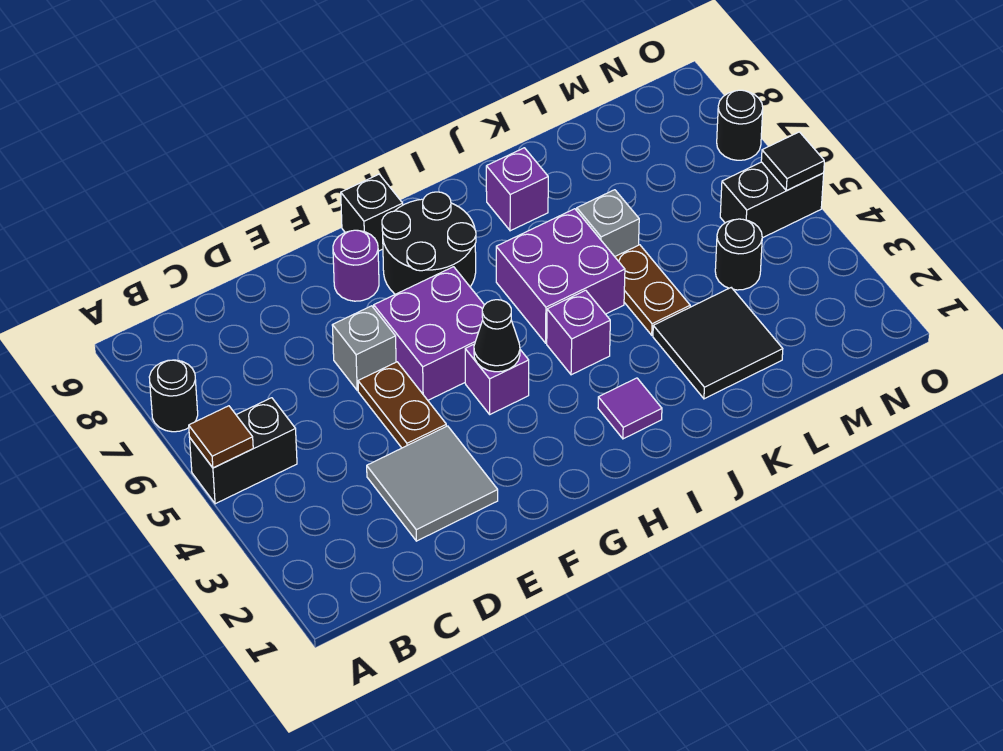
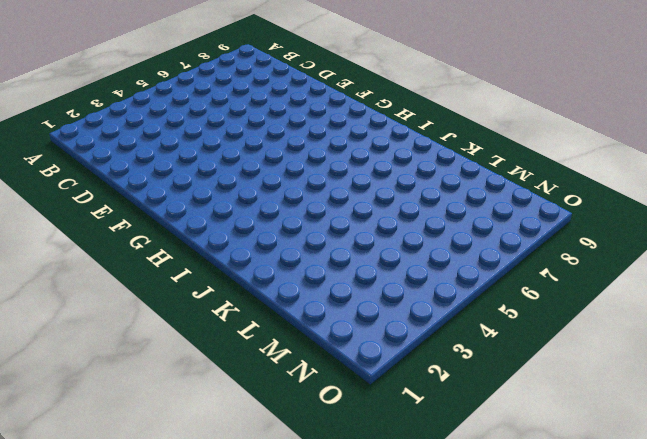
none -> black brick A5:B5 level 1
none -> black round brick A7 level 1
none -> grey tile D2:E3 level 1

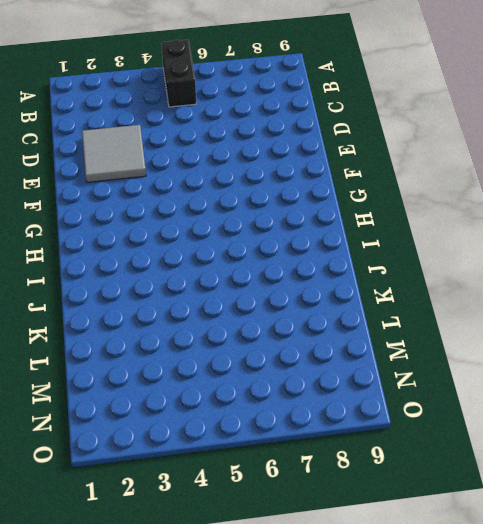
none -> black round brick A7 level 1
none -> brown plate E4:E5 level 1
none -> grey brick E6 level 1

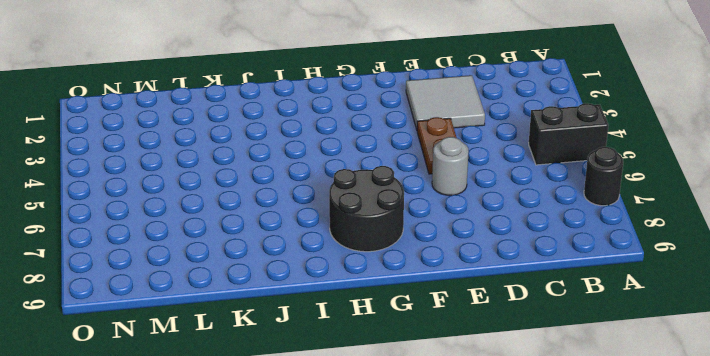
grey round brick E6 level 1 -> grey brick E6 level 1
none -> purple brick F5:G6 level 1
none -> purple round brick F8 level 1
none -> purple brick G4 level 1

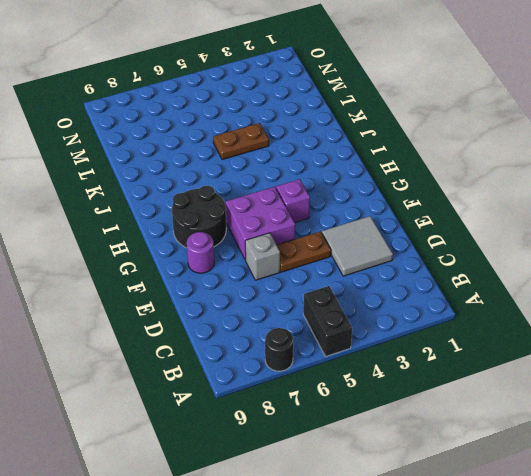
none -> black brick G9 level 1
none -> purple tile I2 level 1
none -> purple brick I4 level 1

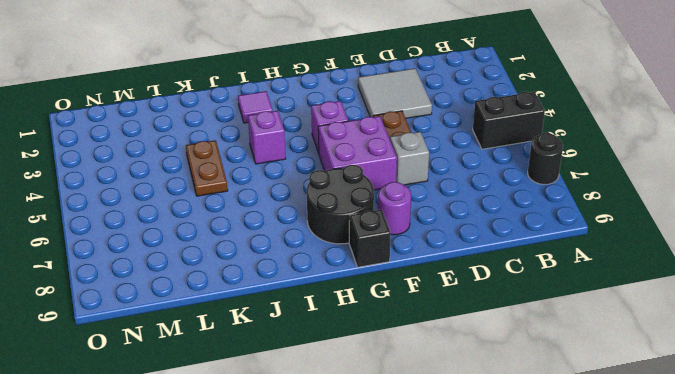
none -> purple brick I5:J6 level 1
none -> purple brick J8 level 1
none -> black tile K2:L3 level 1

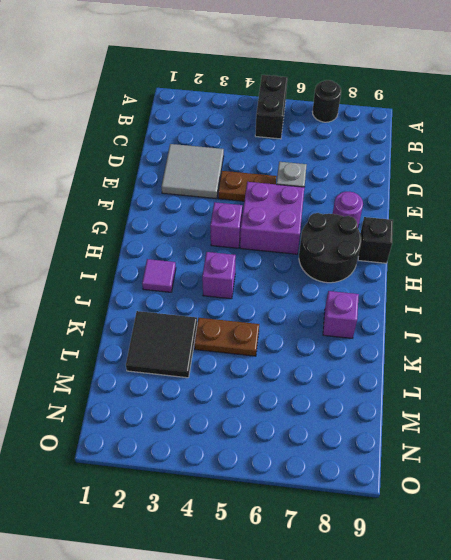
none -> purple brick I5:J6 level 1
none -> grey brick K6 level 1
none -> black round brick M4 level 1

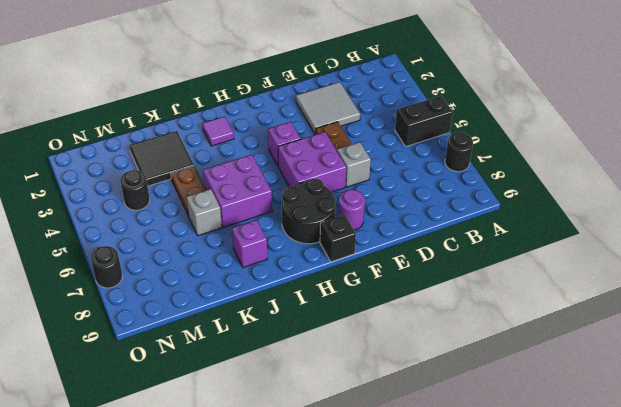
none -> purple brick I4 level 1
none -> black brick N5:O5 level 1
none -> brown tile A5 level 2

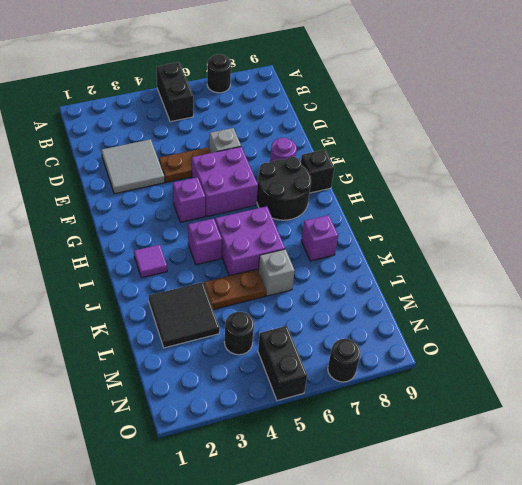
none -> brown tile A5 level 2
none -> black cone G4 level 2
none -> black tile O5 level 2

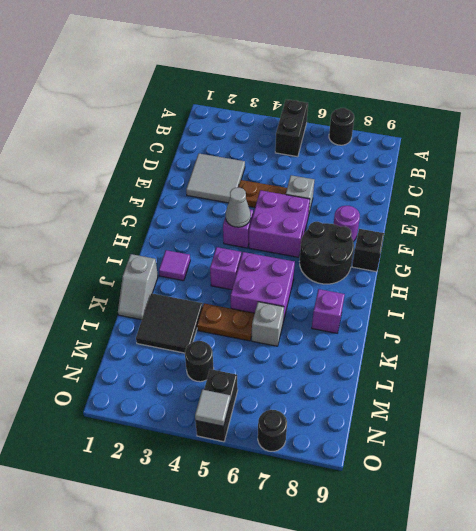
grey cone G4 level 2 -> black cone G4 level 2
grey slope J1:K1 level 1 top J -> none
grey tile O5 level 2 -> black tile O5 level 2
none -> brown tile A5 level 2

